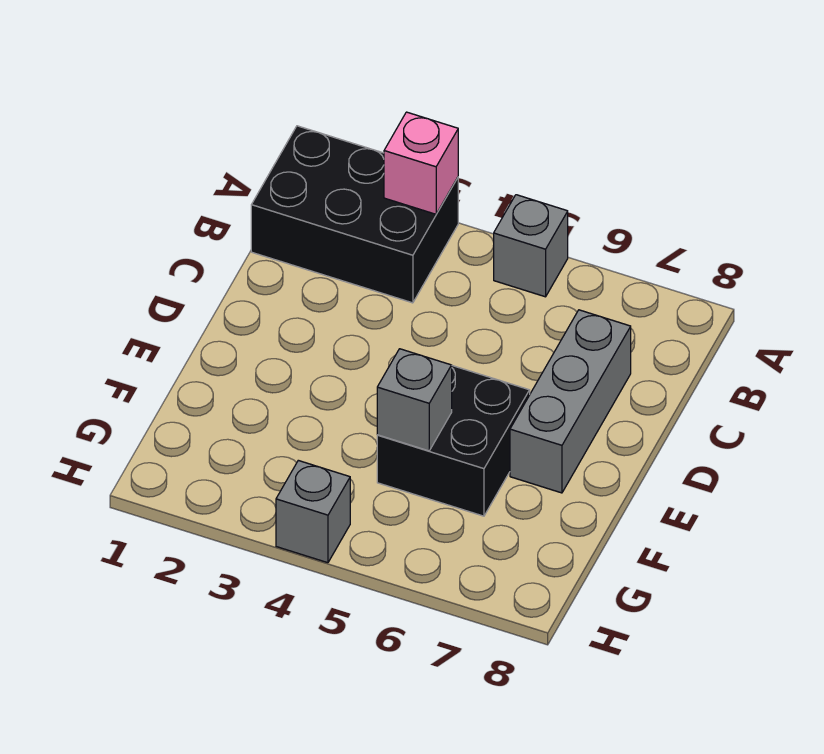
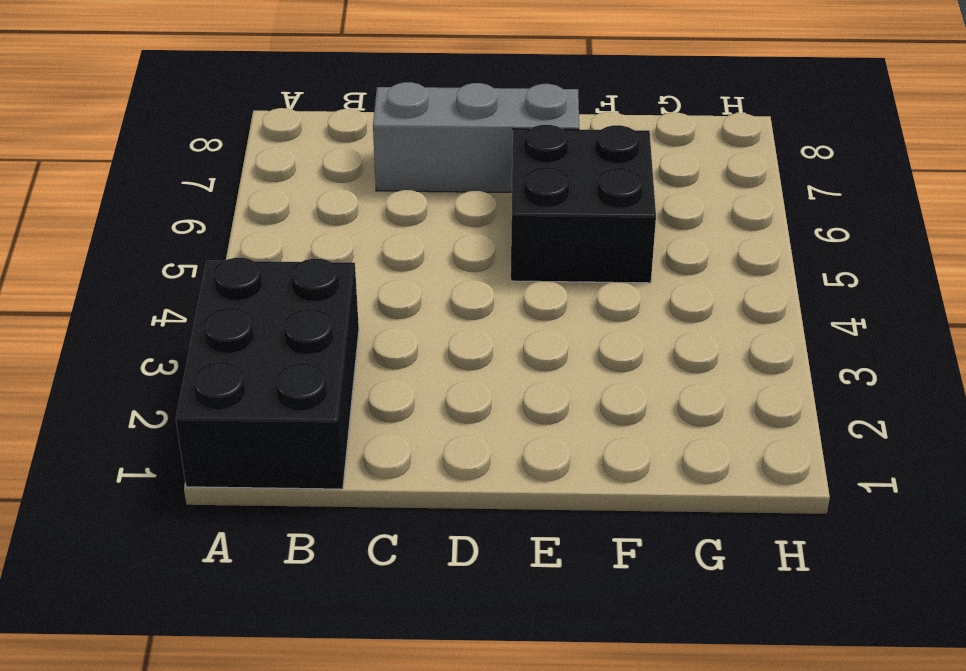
none -> grey brick A5 level 1
none -> grey brick H4 level 1

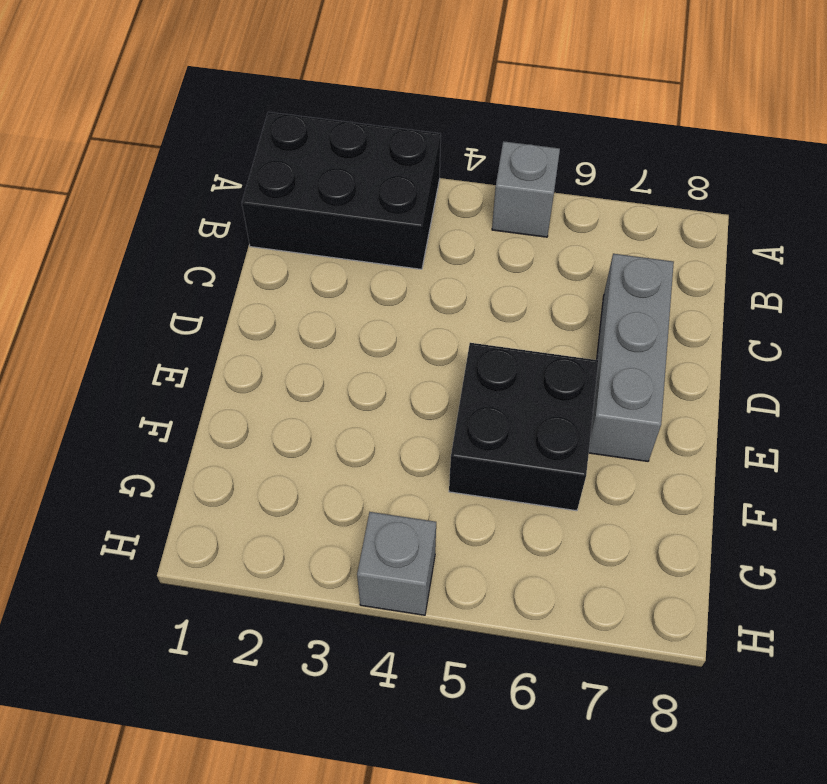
none -> pink brick A3 level 2
none -> grey brick F5 level 2

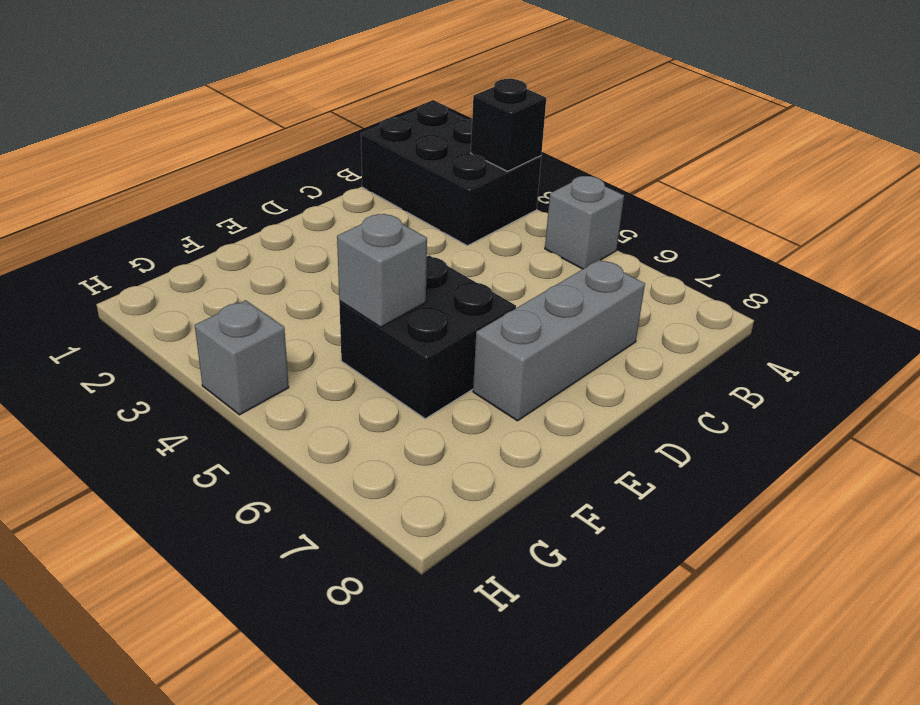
black brick A3 level 2 -> pink brick A3 level 2

